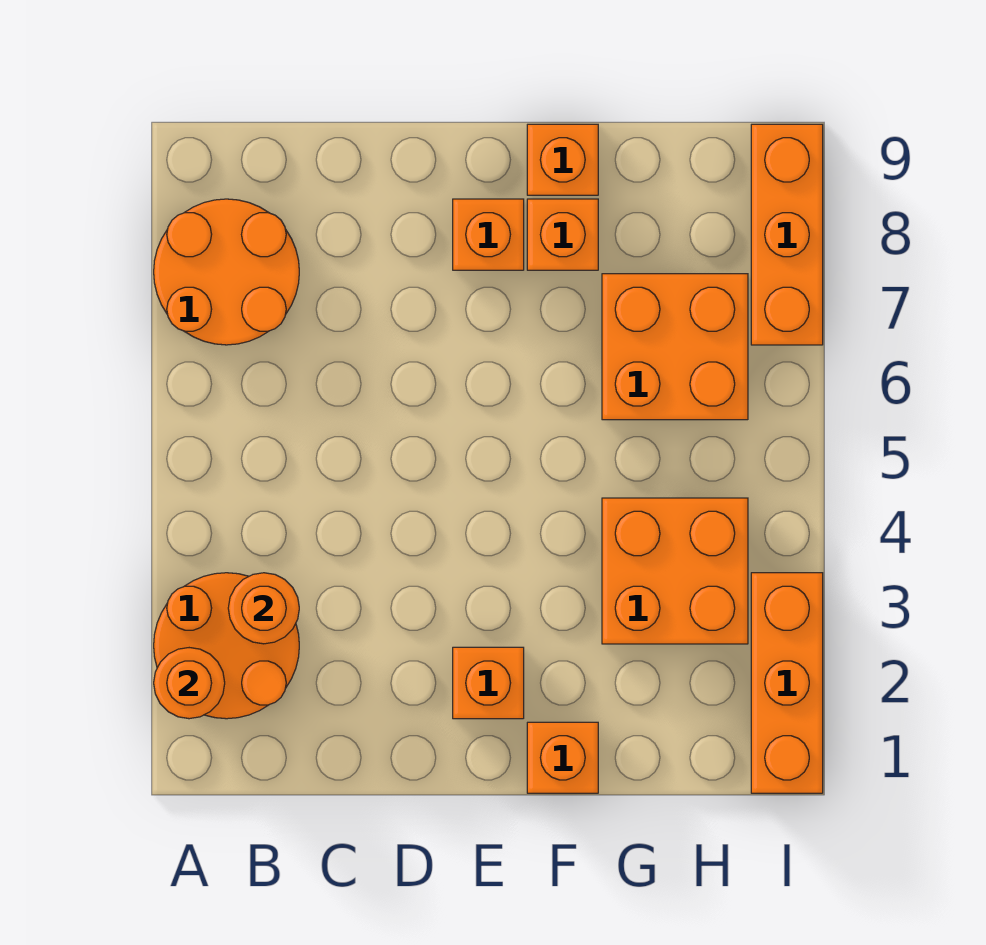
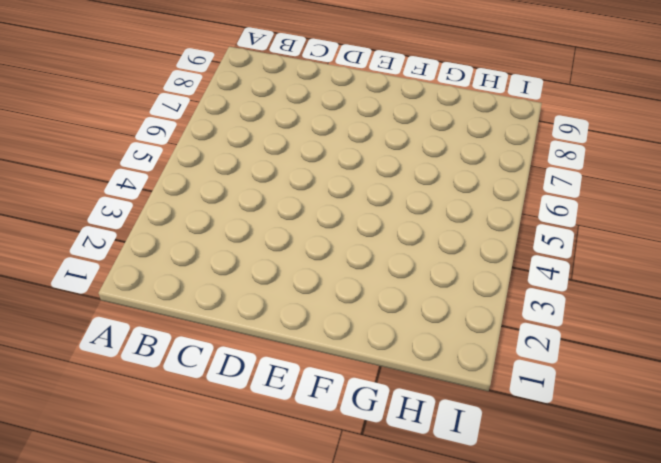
none -> orange round brick A2:B3 level 1
none -> orange round brick A7:B8 level 1
none -> orange brick E2 level 1

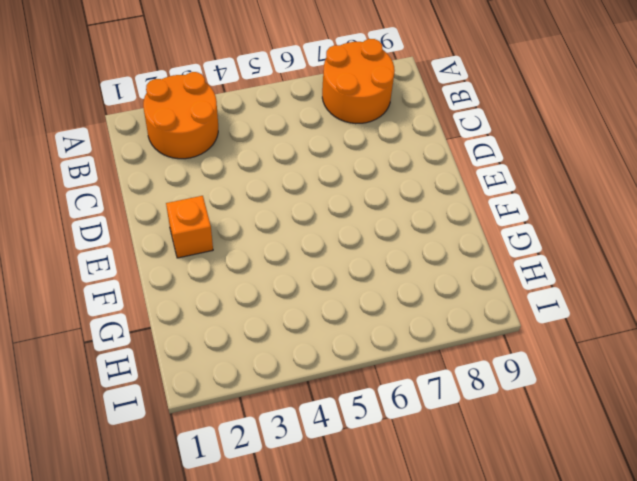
none -> orange brick E8 level 1
none -> orange brick F1 level 1
none -> orange brick F8 level 1

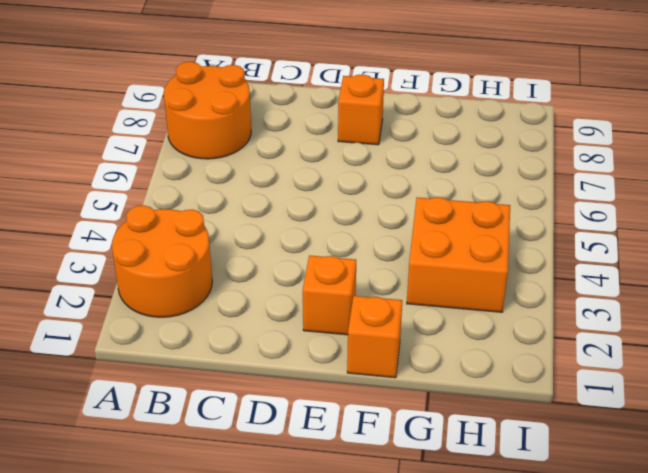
none -> orange brick F8 level 1
none -> orange brick F9 level 1
none -> orange brick G6:H7 level 1

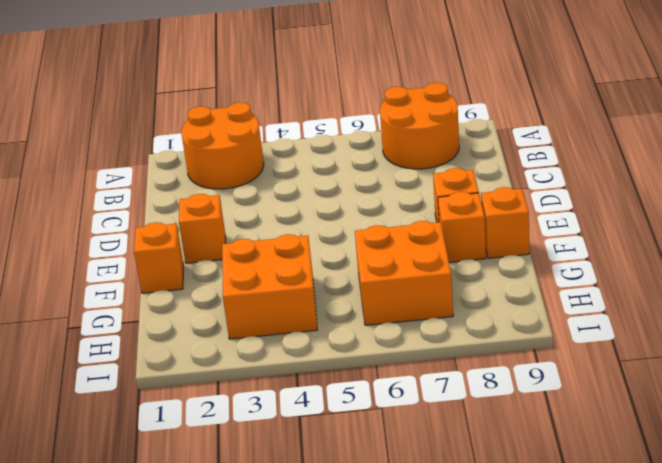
none -> orange brick I1:I3 level 1
none -> orange brick I7:I9 level 1
none -> orange round brick A2 level 2

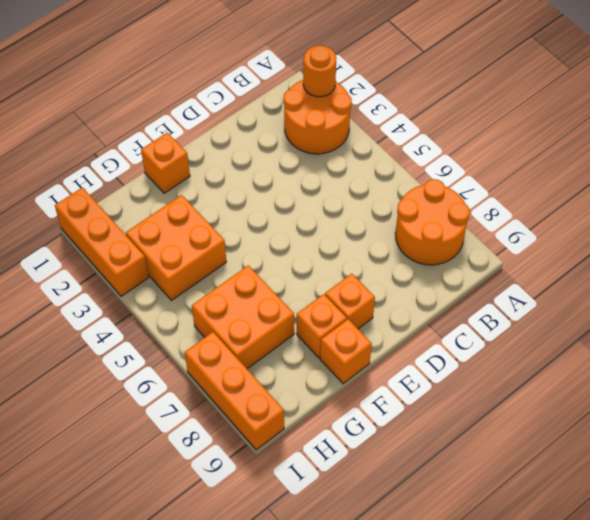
none -> orange brick E2 level 1
none -> orange round brick B3 level 2

